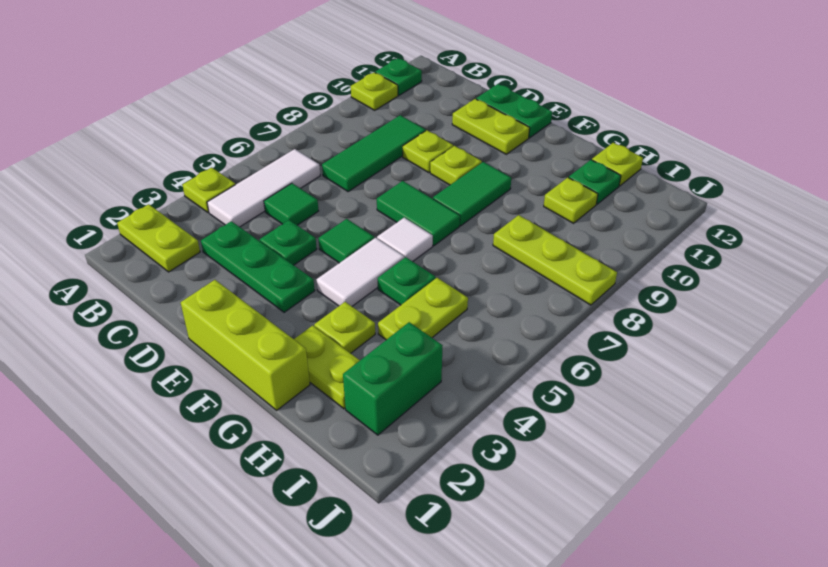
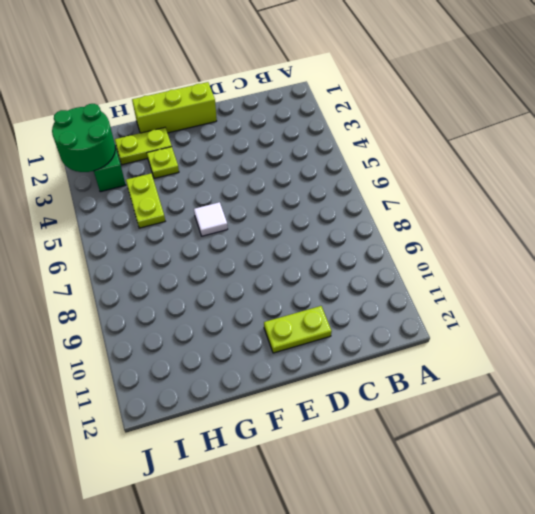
green round brick I2:J3 level 2 -> none
none -> lime plate A2:B2 level 1
none -> lime plate A4 level 1
none -> lime plate A10 level 1

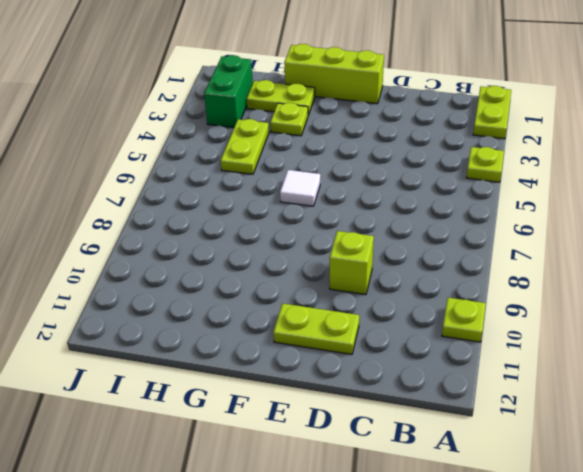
lime plate A1:A2 level 1 -> lime plate A2:B2 level 1
lime brick D9 level 1 -> lime plate D9 level 1
none -> green plate A11 level 1
none -> white tile B4:B6 level 1
none -> green plate C3:E3 level 1

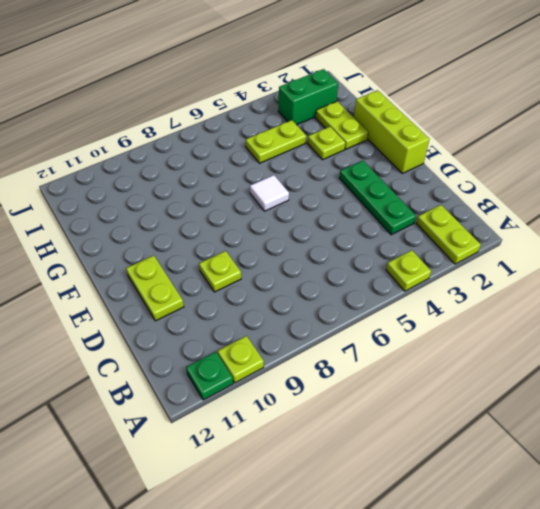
none -> white tile B4:B6 level 1
none -> green tile C5 level 1
none -> green tile C7:C9 level 1

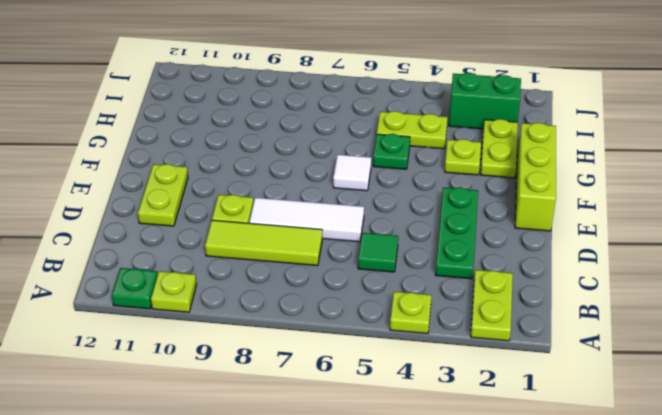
lime tile C7:C9 level 1 -> green tile C7:C9 level 1
white tile D6:D8 level 1 -> white tile B4:B6 level 1
none -> green plate D4 level 1
none -> green plate D12:E12 level 1
none -> green tile E5 level 1

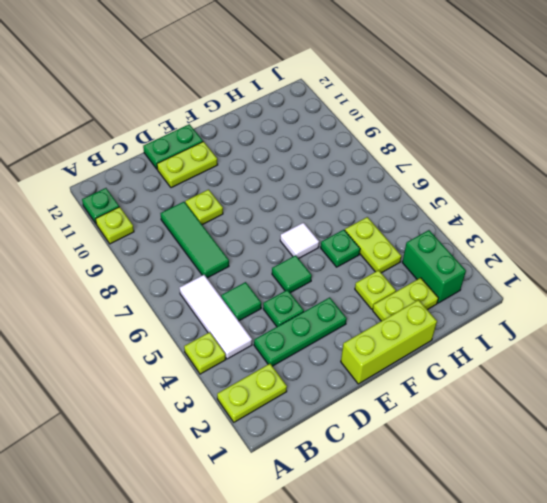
none -> green tile E7:F7 level 1
none -> lime plate E9 level 1
none -> white tile F4:F5 level 1

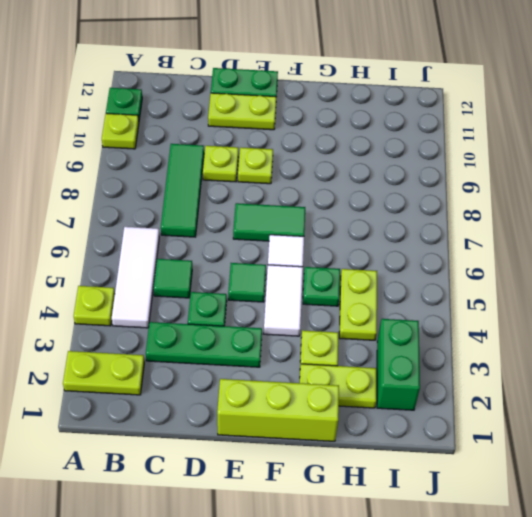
none -> green tile F8:F9 level 1
none -> lime plate H8:J8 level 1
none -> lime plate H10 level 1

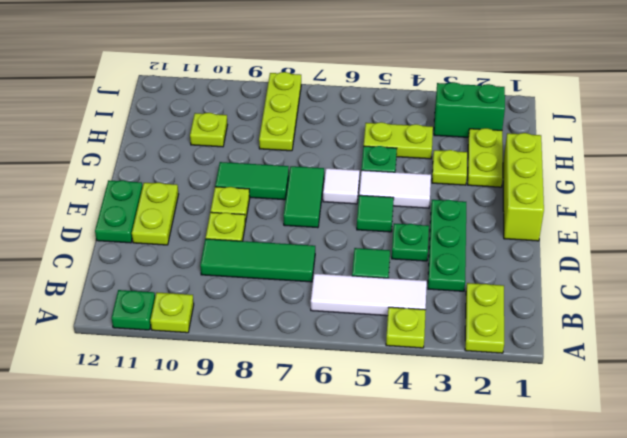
none -> green plate H11 level 1
none -> lime plate H12 level 1

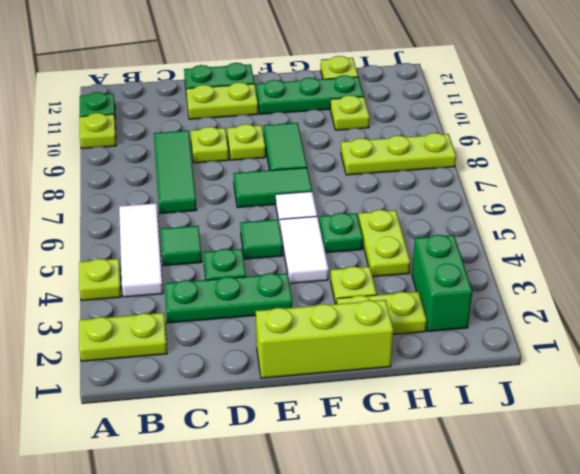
green plate F11:H11 level 1 -> green plate H11 level 1

